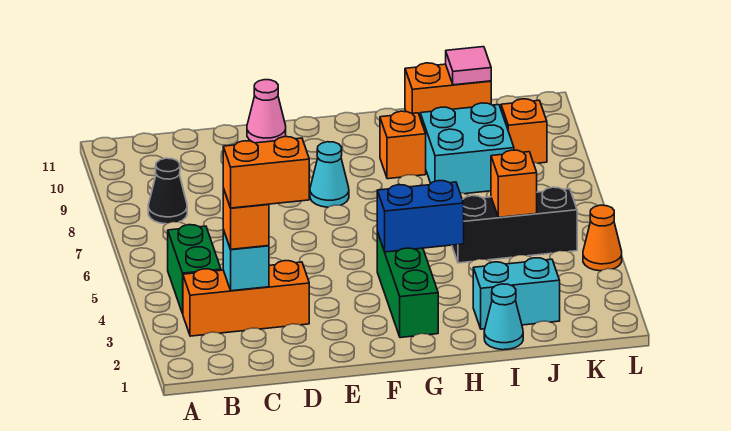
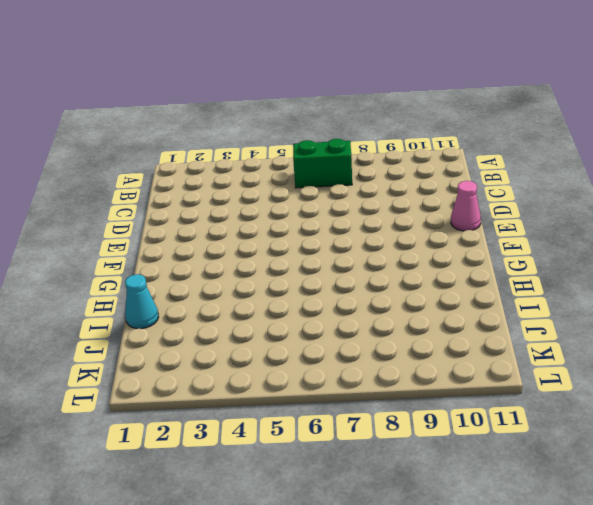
green brick B6:B7 level 1 -> green brick B4:B5 level 1
none -> orange brick B3:D3 level 1
none -> black cone B8 level 1
none -> cyan cone F8 level 1

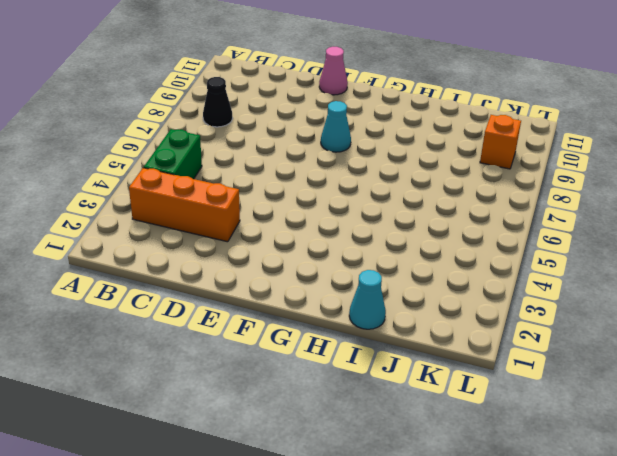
none -> green brick G2:G4 level 1
none -> orange brick H9 level 1
none -> cyan brick I2:J2 level 1

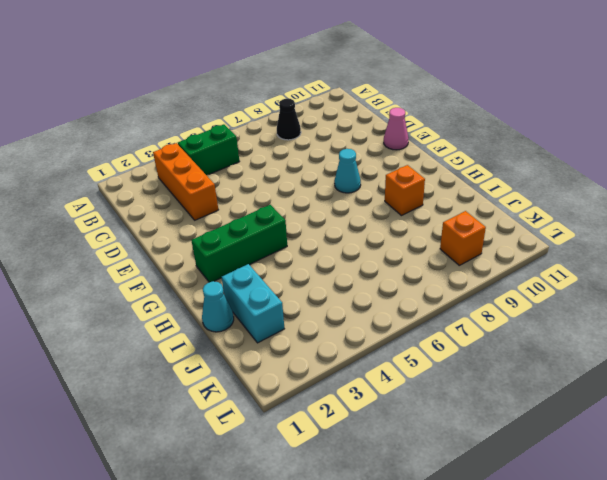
none -> black brick I5:K5 level 1
none -> cyan brick I8:J9 level 1
none -> orange brick I11:J11 level 1

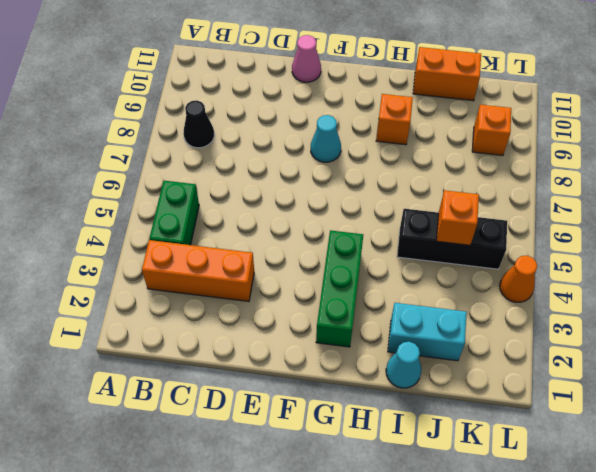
none -> cyan brick I8:J9 level 1
none -> cyan brick C3 level 2
none -> blue brick G4:H4 level 2

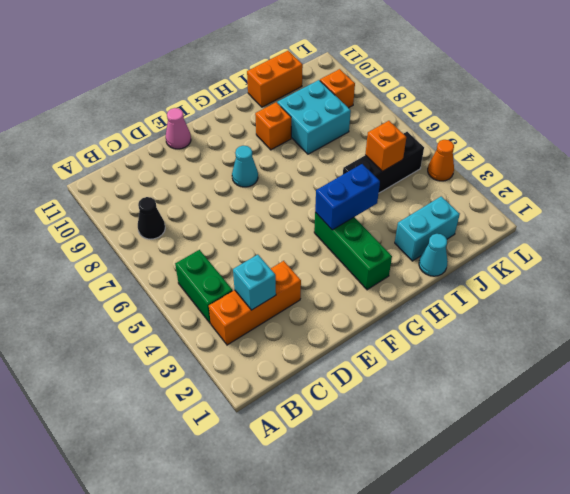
none -> pink tile J11 level 2
none -> orange brick C3 level 3
none -> orange brick C3:D3 level 4

